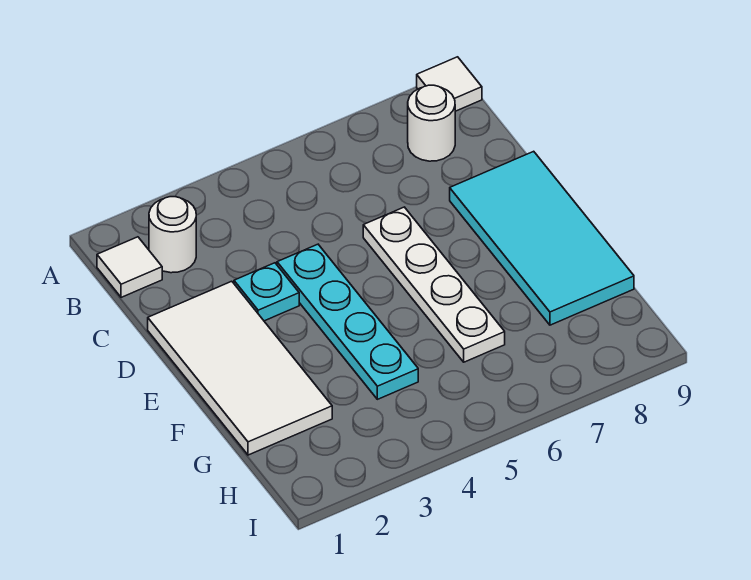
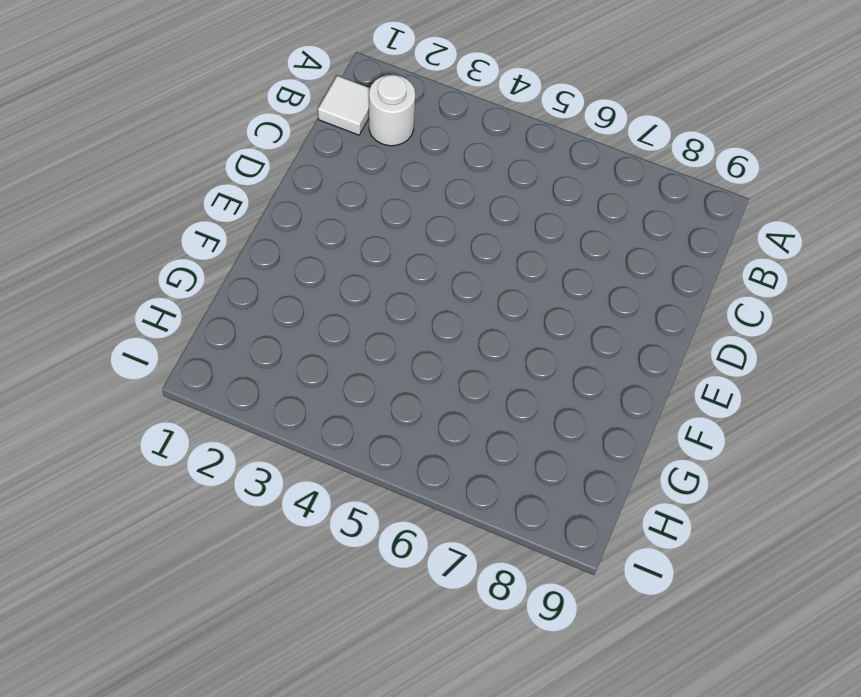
none -> white tile A9 level 1
none -> white round brick B8 level 1

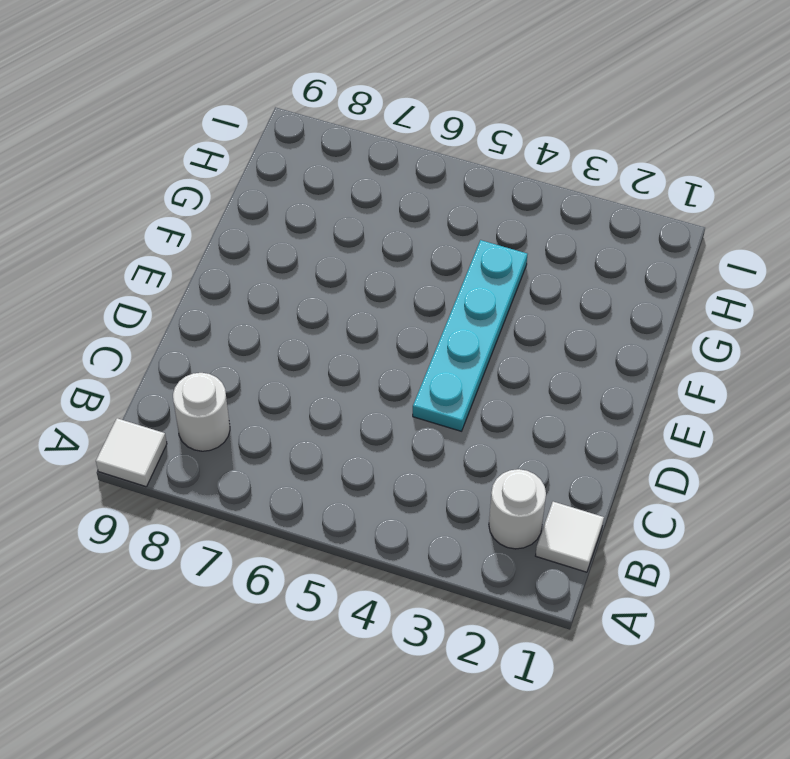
none -> white tile D1:G2 level 1
none -> cyan plate D3 level 1

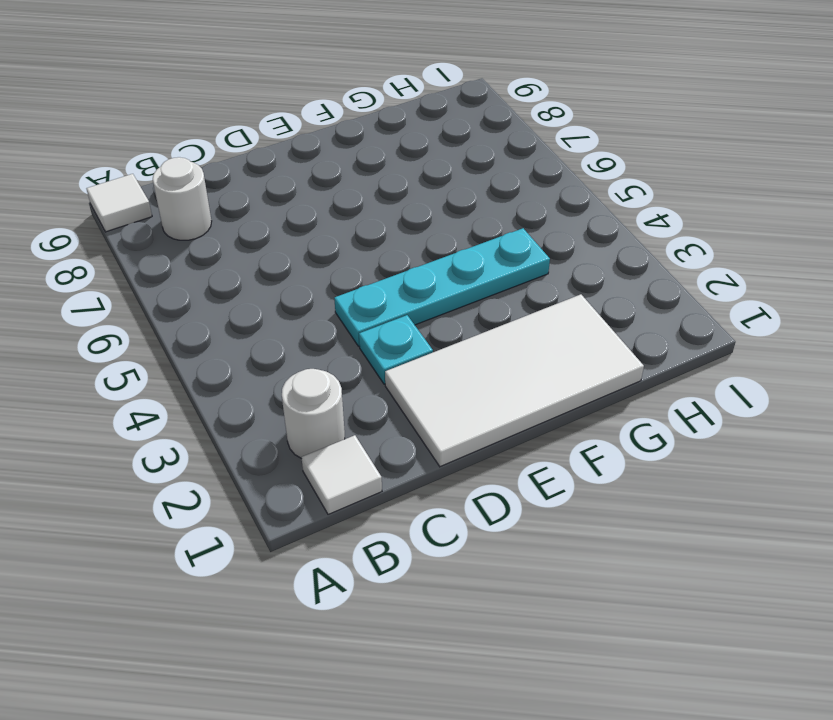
none -> white plate D6:G6 level 1
none -> cyan tile D8:G9 level 1

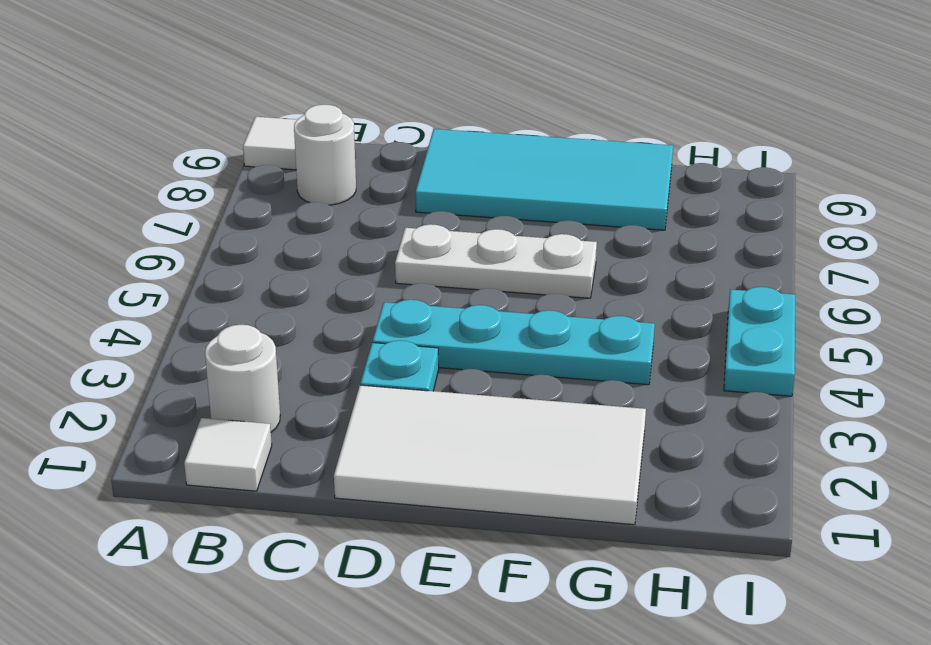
white plate D6:F6 level 1 -> white plate D6:G6 level 1
cyan plate I4:I5 level 1 -> none

